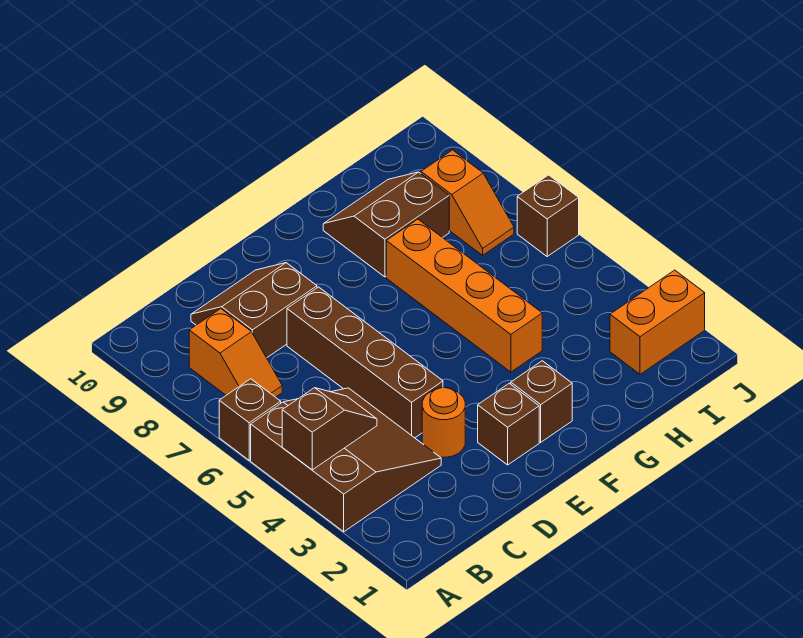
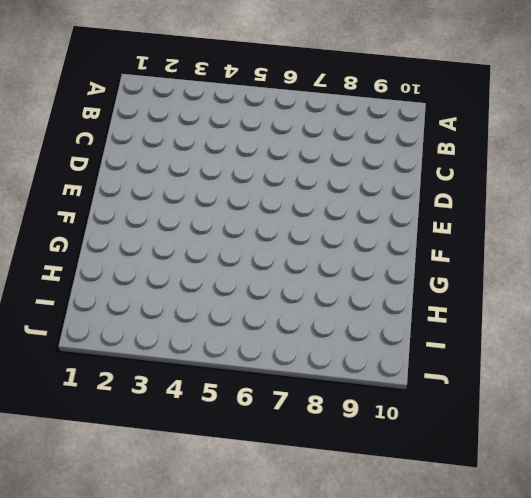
none -> brown slope A3:C5 level 1 top A
none -> brown brick A6 level 1
none -> orange slope B7:B8 level 1 top 8

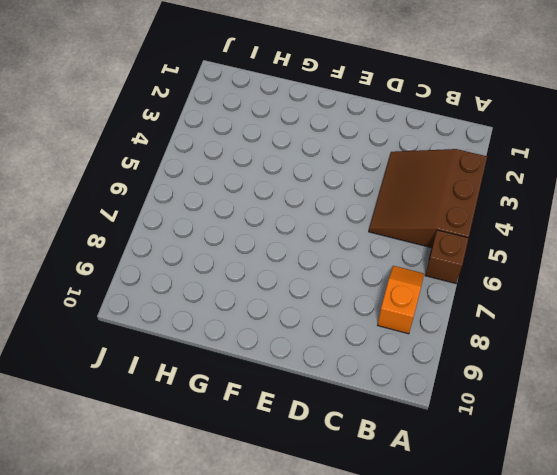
none -> brown slope C8:D9 level 1 top 8
none -> orange round brick D3 level 1
none -> brown brick D4:D7 level 1

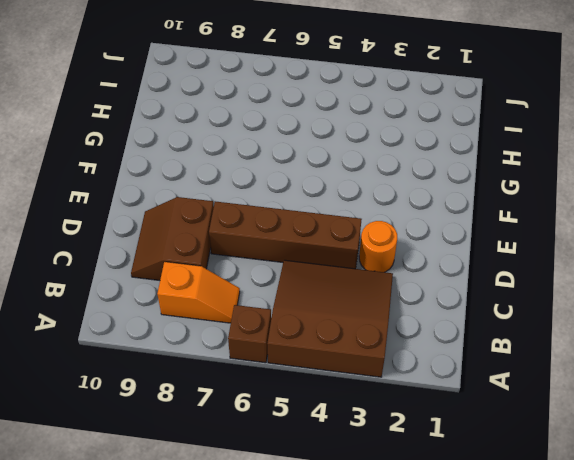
none -> brown brick E2 level 1
none -> brown brick F2 level 1
none -> orange brick G4:G7 level 1

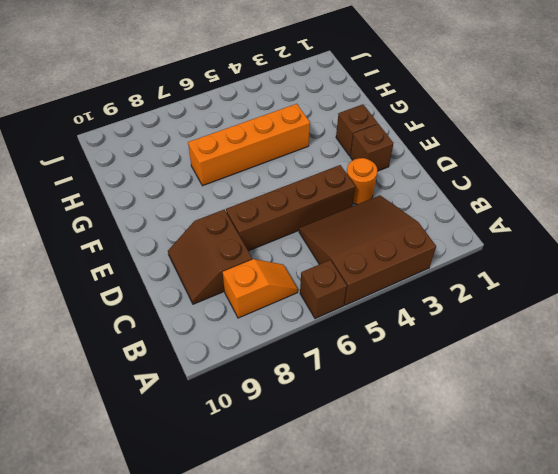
none -> brown slope G8:H9 level 1 top 8
none -> orange brick I2:J2 level 1
none -> orange slope I7:I8 level 1 top 8

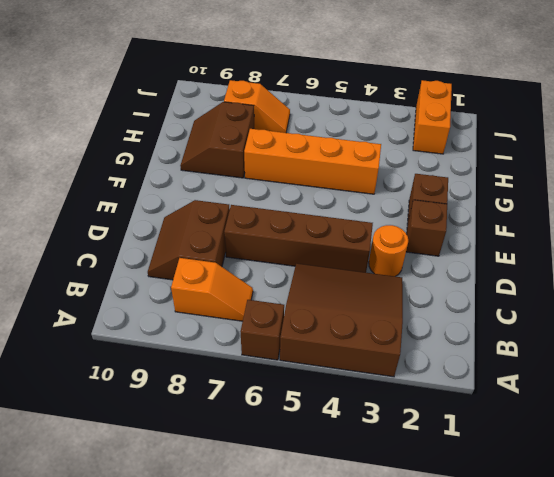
none -> brown brick J6 level 1
none -> brown slope A4:B4 level 2 top A

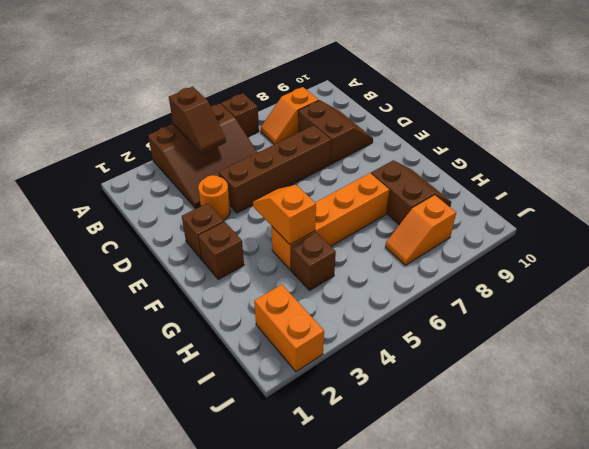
orange slope F4:G4 level 2 top G -> none
brown brick H4 level 1 -> brown brick J6 level 1

